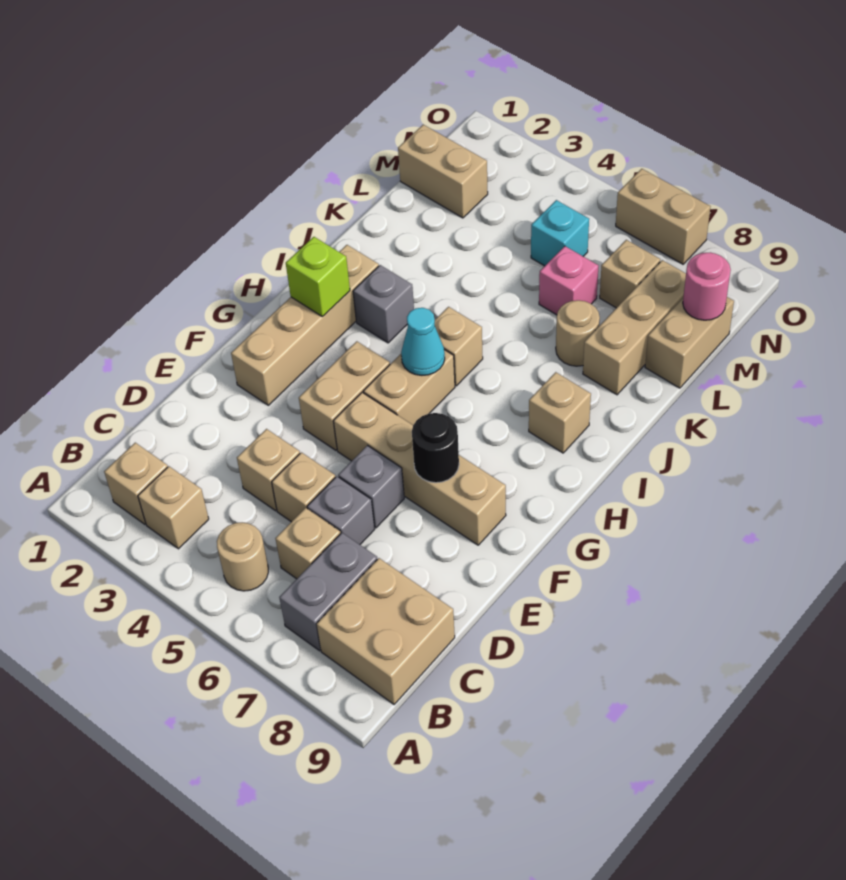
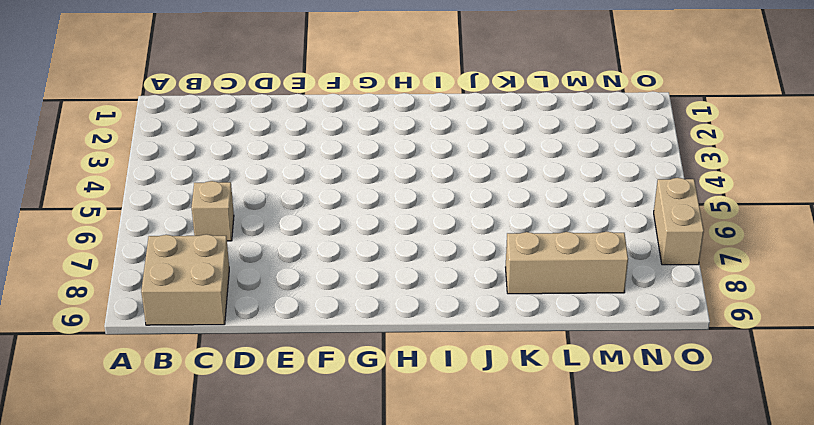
none -> tan brick B2 level 1
none -> tan brick B3 level 1
none -> tan round brick B5 level 1

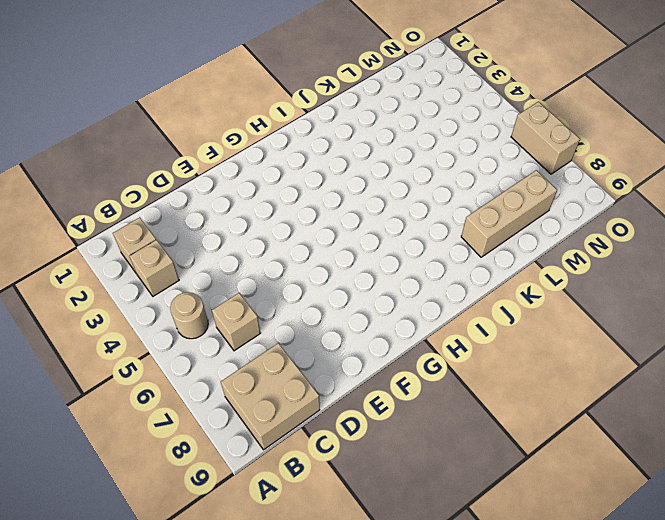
none -> grey brick B7:C7 level 1
none -> tan brick D4 level 1
none -> tan brick D5 level 1

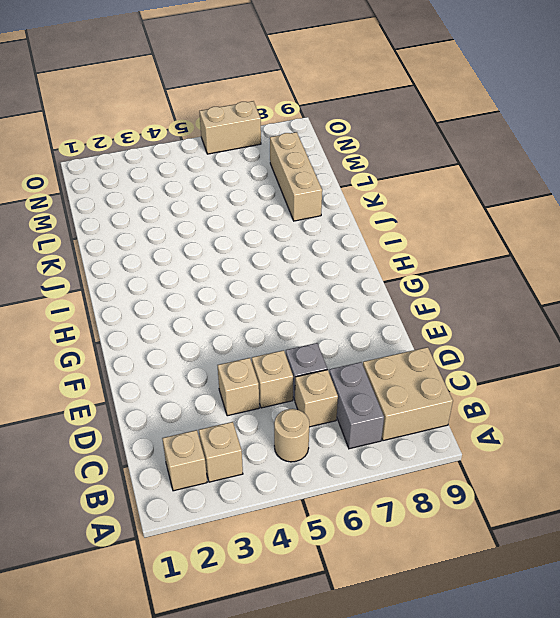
none -> grey brick E6 level 1
none -> tan brick F2:I2 level 1
none -> tan brick F4:G4 level 1

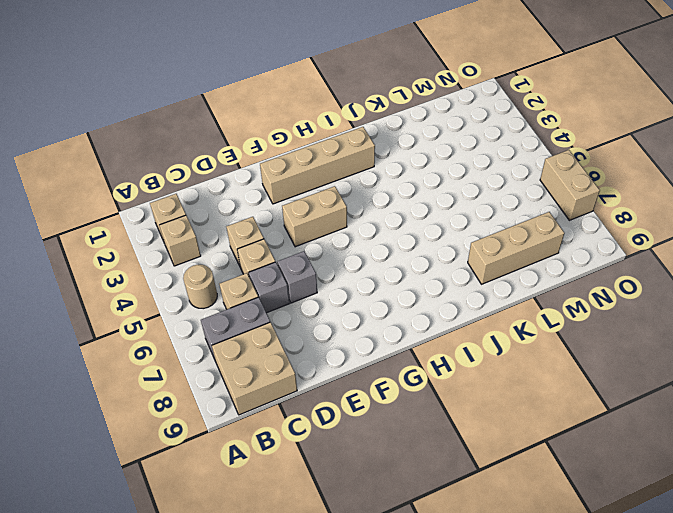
none -> tan brick F5:F8 level 1
none -> tan brick G5:H5 level 1
none -> grey brick I3 level 1

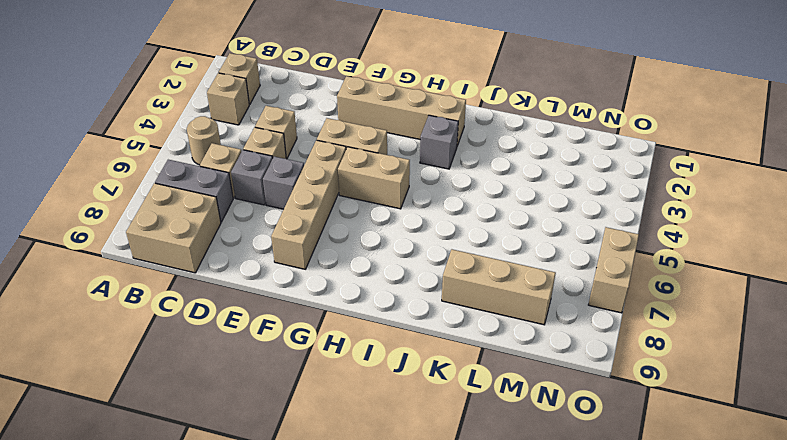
none -> tan brick I5 level 1
none -> tan brick I8 level 1
none -> tan round brick K7 level 1

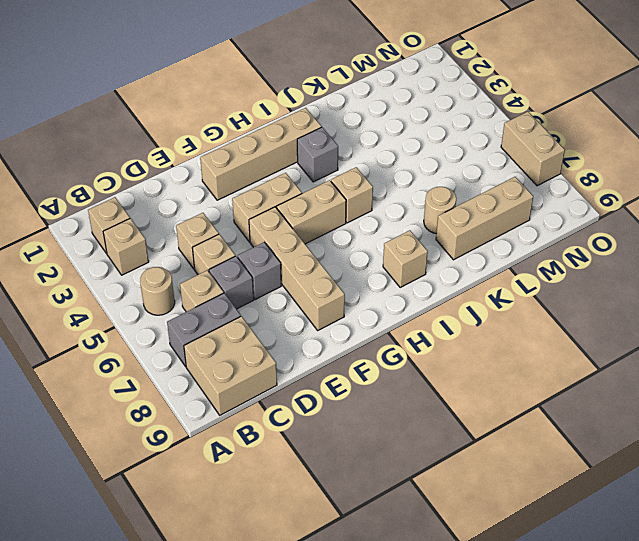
none -> pink brick L6 level 1
none -> tan brick L9:M9 level 1
none -> tan brick M1:M2 level 1

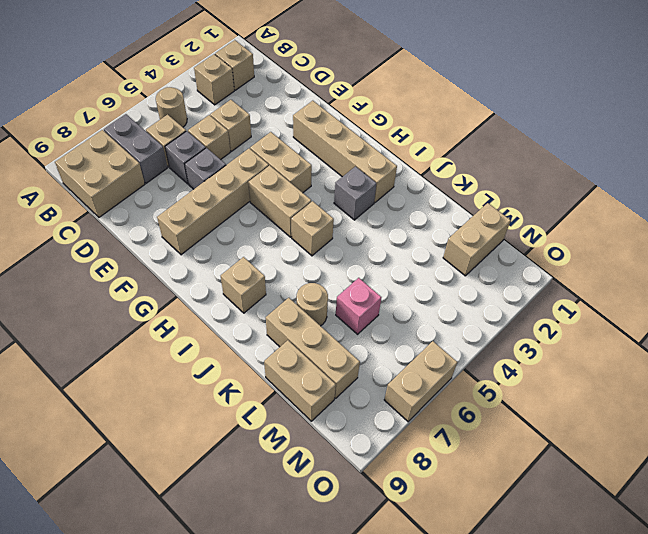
none -> cyan brick M5 level 1
none -> tan brick M7 level 1
none -> black round brick F7 level 2

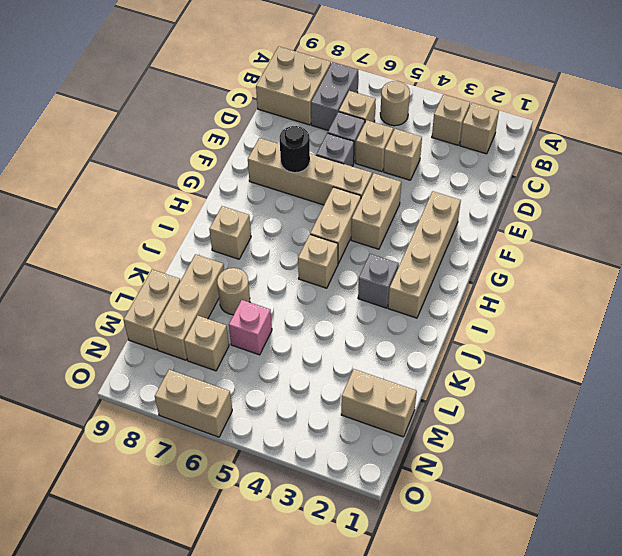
none -> cyan brick M5 level 1
none -> lime brick H2 level 2
none -> cyan cone H5 level 2

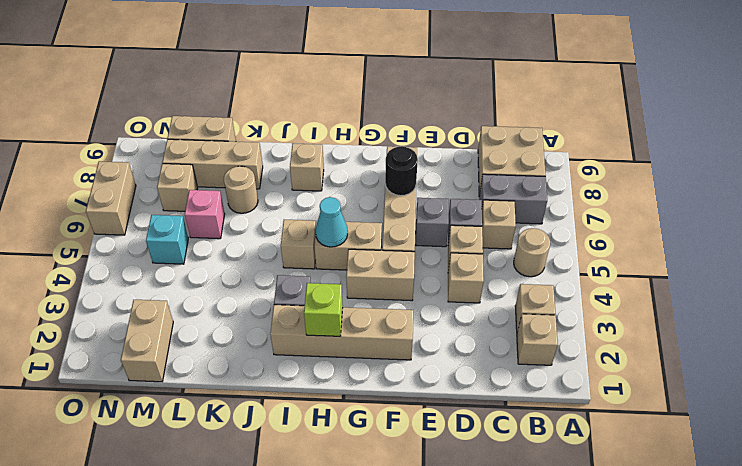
none -> pink round brick M9 level 2

